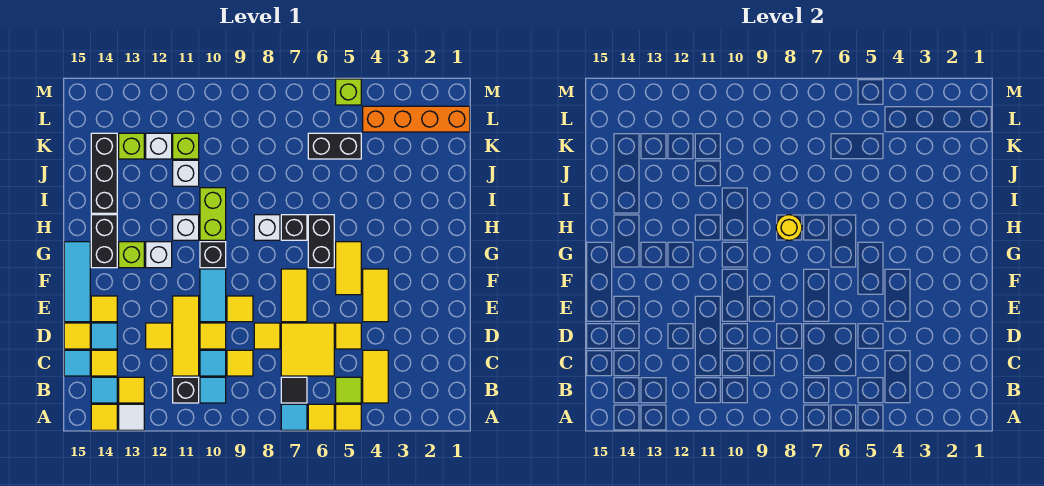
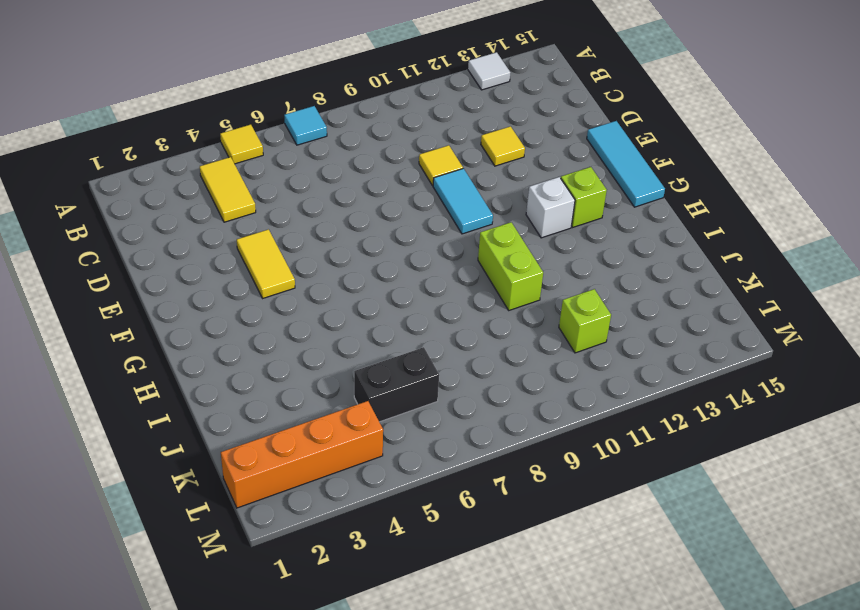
none -> yellow tile A6 level 1
none -> yellow tile A14 level 1
none -> lime tile B5 level 1
none -> black tile B7 level 1

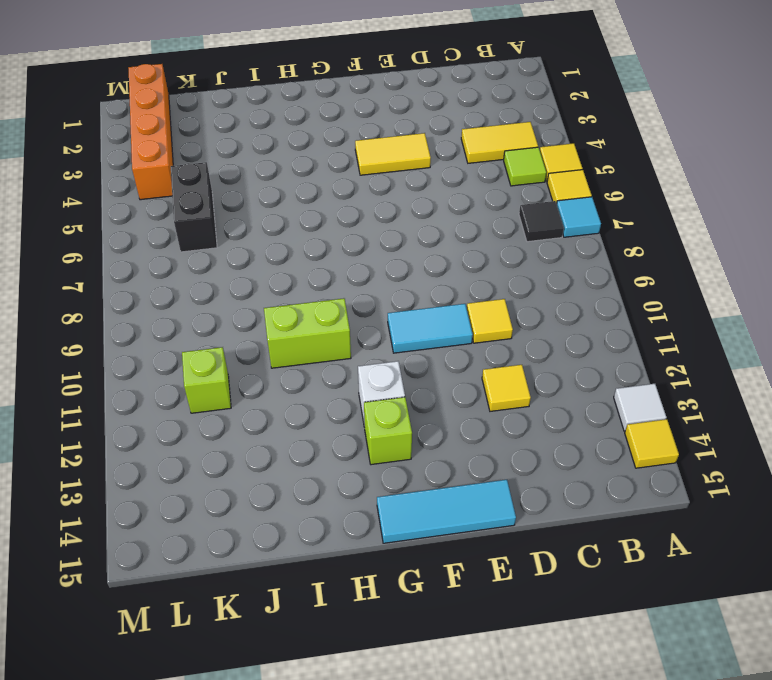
none -> cyan tile B10 level 1
none -> black brick B11 level 1
none -> yellow tile B13 level 1
none -> cyan tile B14 level 1

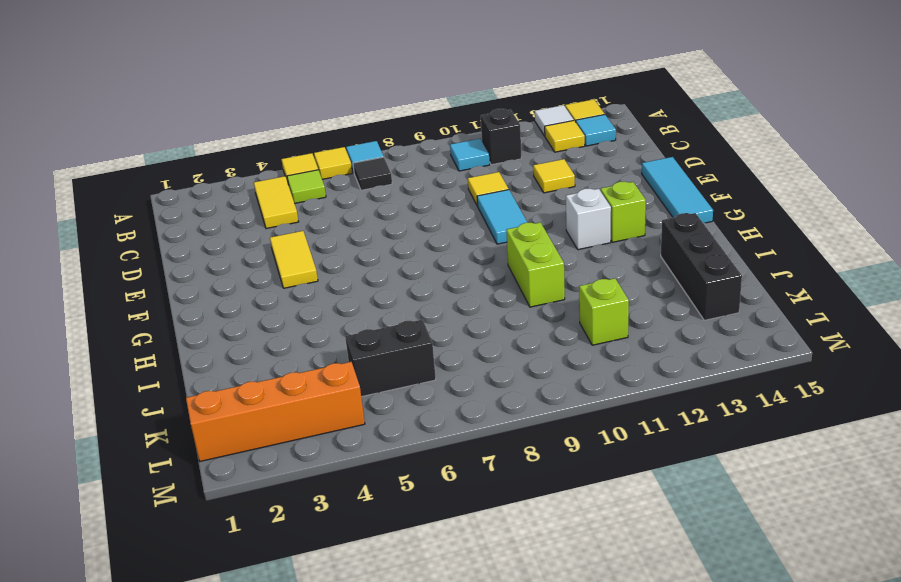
none -> yellow tile C6:D7 level 1
none -> yellow tile C9 level 1
none -> cyan tile C10 level 1
none -> yellow tile C11:E11 level 1

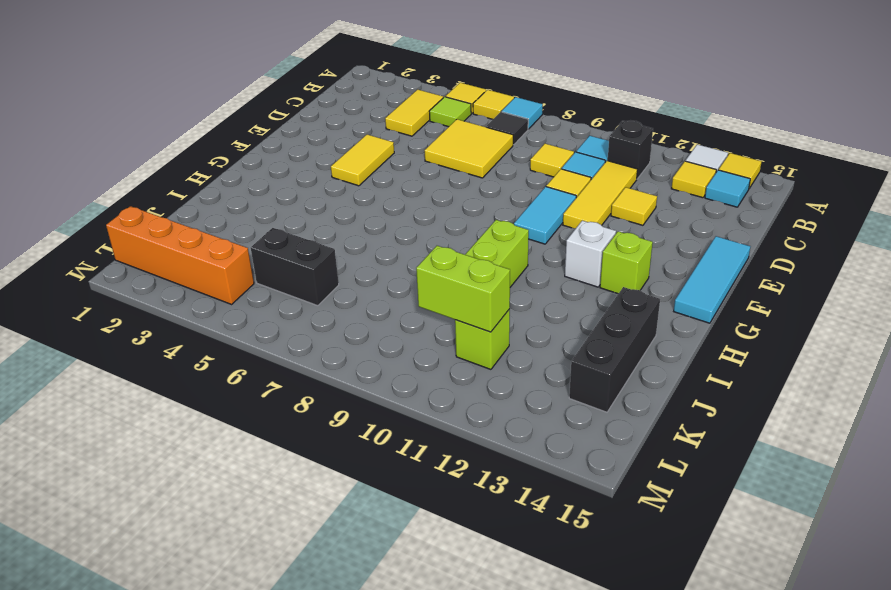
lime brick K10:K11 level 2 -> none
none -> yellow tile C14 level 1
none -> cyan tile C15 level 1
none -> yellow tile D5 level 1
none -> yellow tile D8 level 1

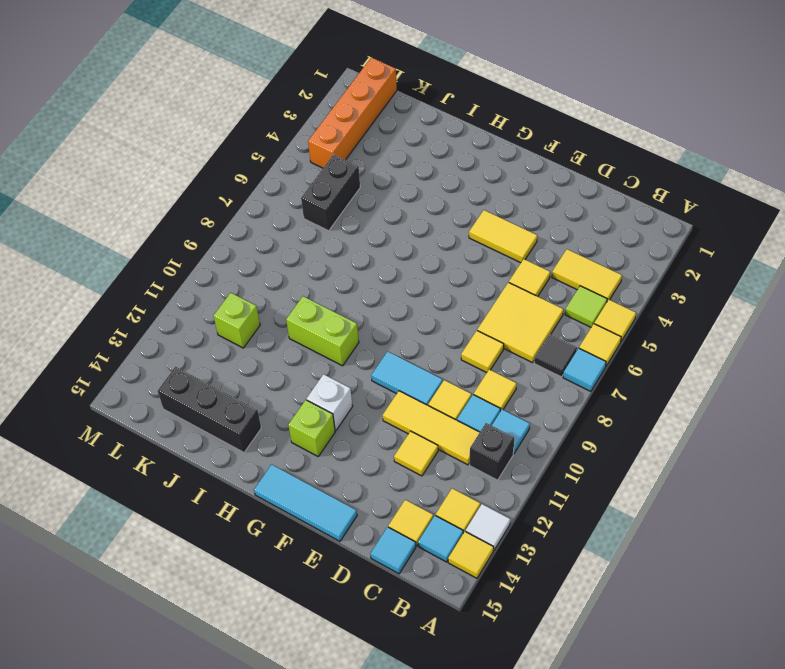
none -> cyan tile D14 level 1
none -> yellow tile D15 level 1
none -> yellow tile E7:F7 level 1
none -> yellow tile E9 level 1

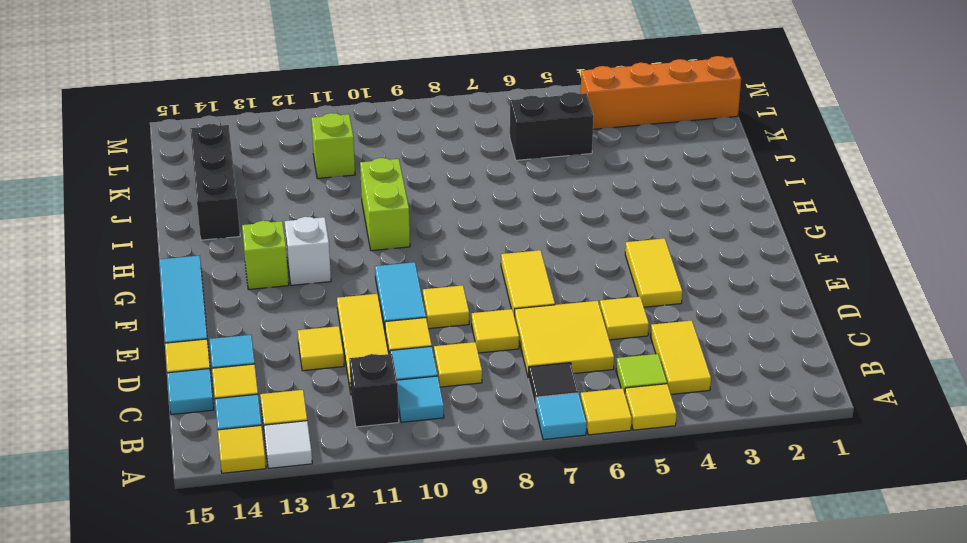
none -> yellow tile E14 level 1
none -> yellow tile F5:G5 level 1
none -> black brick G6:H6 level 1
none -> black brick G10 level 1

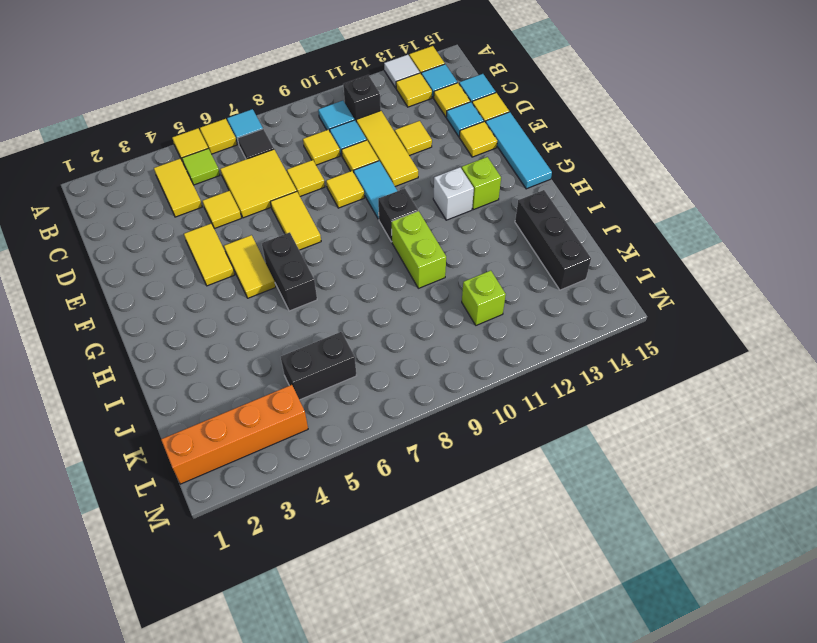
none -> black brick G14:H14 level 1
none -> black brick H7 level 1
none -> white brick H8 level 1
none -> white brick H11 level 1

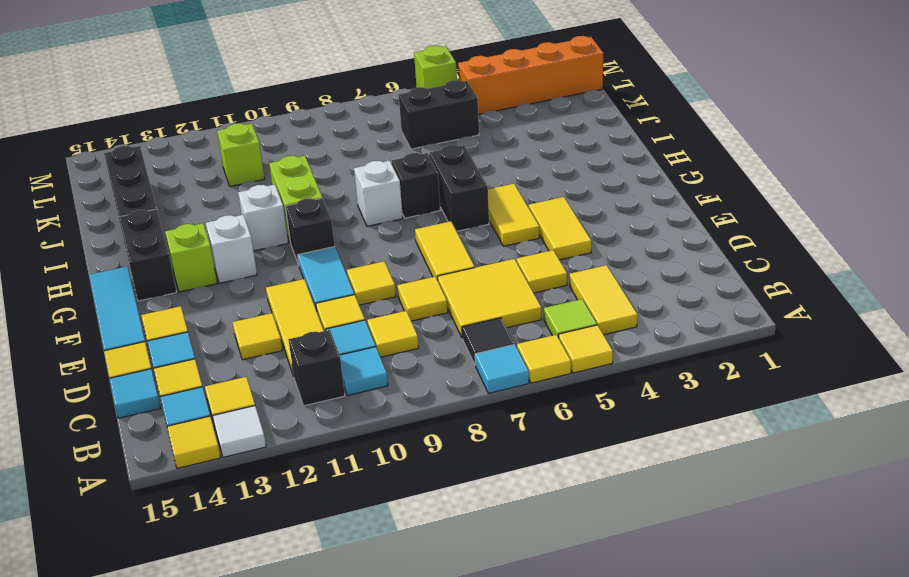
none -> white brick J11 level 1
none -> white brick K12 level 1
none -> lime brick K13 level 1
none -> yellow round brick H8 level 2

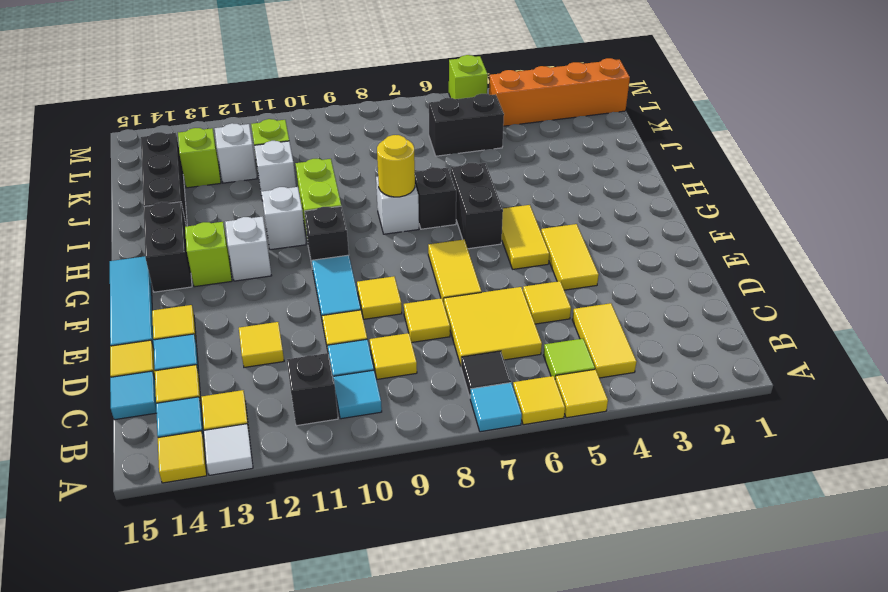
none -> yellow tile C11:E11 level 1

